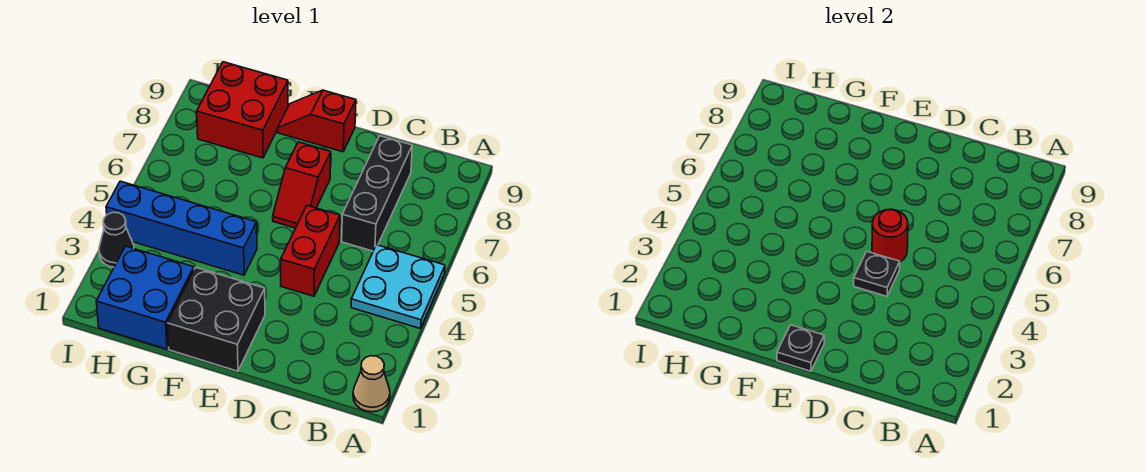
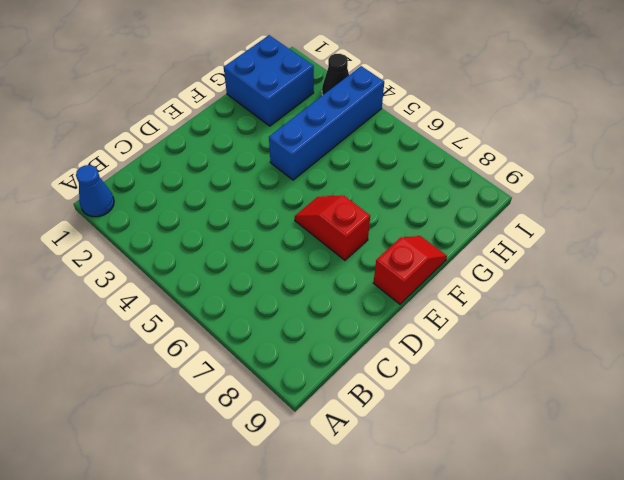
blue cone A1 level 1 -> tan cone A1 level 1
none -> cyan plate A4:B5 level 1
none -> black brick C6:C8 level 1
none -> red brick D4:D5 level 1

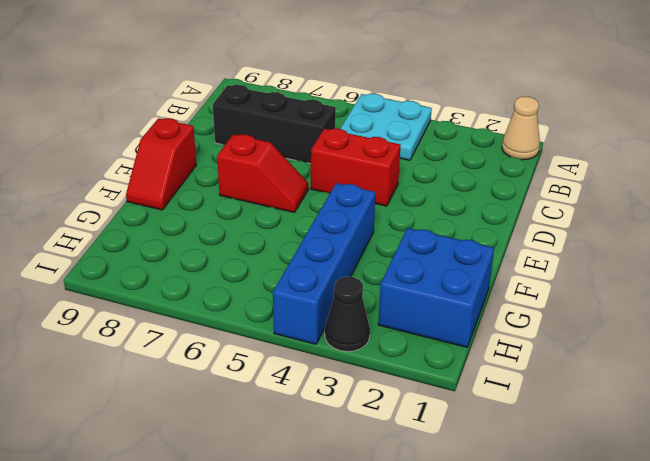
none -> black brick E1:F2 level 1
none -> red brick G8:H9 level 1
none -> black plate D4 level 2

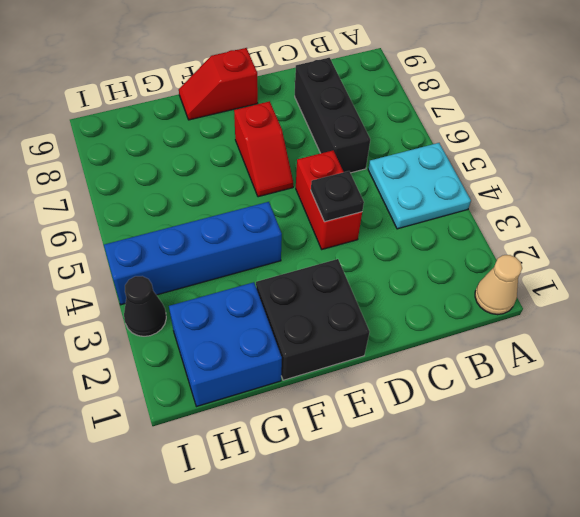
none -> red brick G8:H9 level 1
none -> red round brick D5 level 2
none -> black plate E1 level 2

